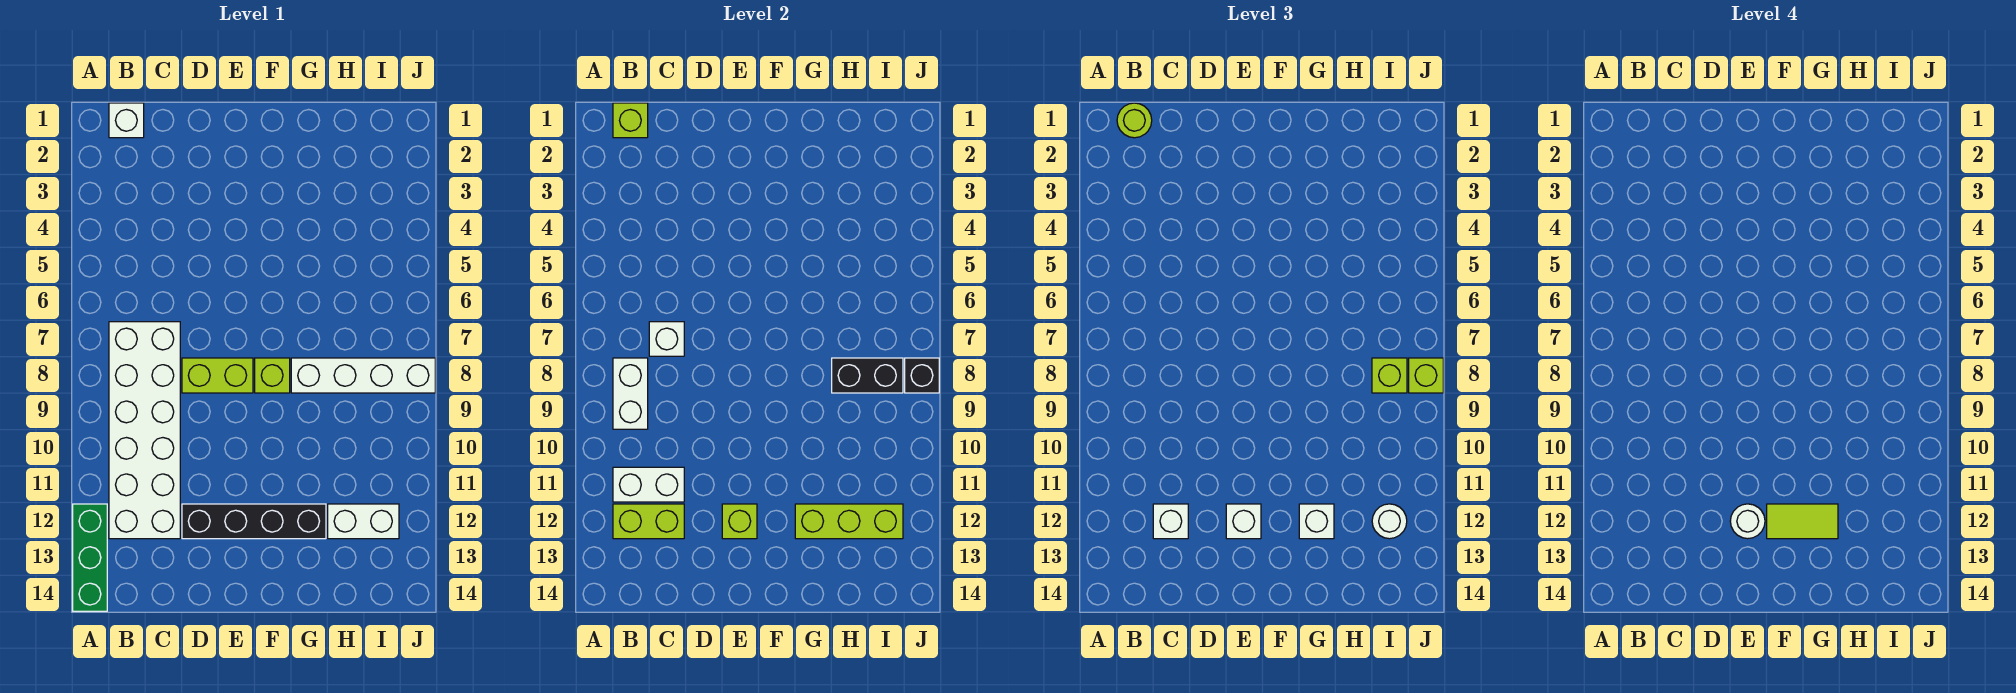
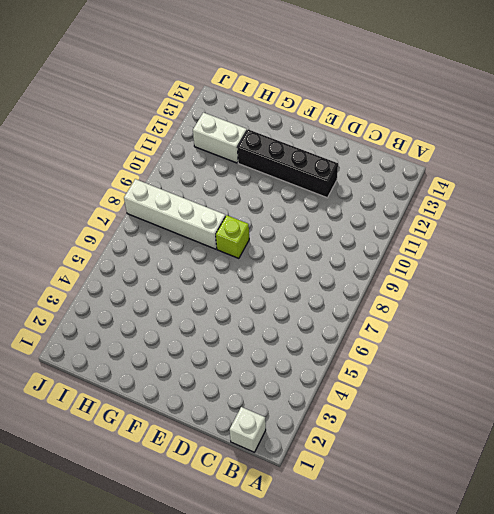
none -> green brick A12:A14 level 1
none -> white brick B7:C12 level 1
none -> lime brick D8:E8 level 1

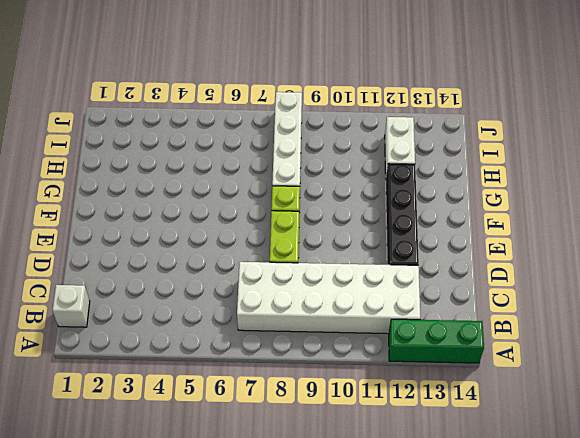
none -> lime brick B1 level 2
none -> white brick B8:B9 level 2
none -> white brick B11:C11 level 2

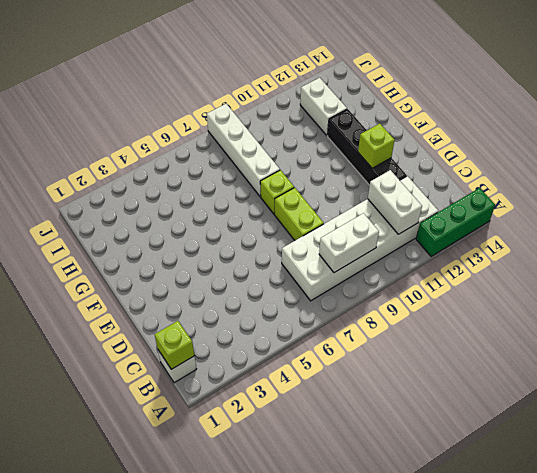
none -> lime brick B12:C12 level 2
none -> white brick C7 level 2
none -> lime brick G12:I12 level 2

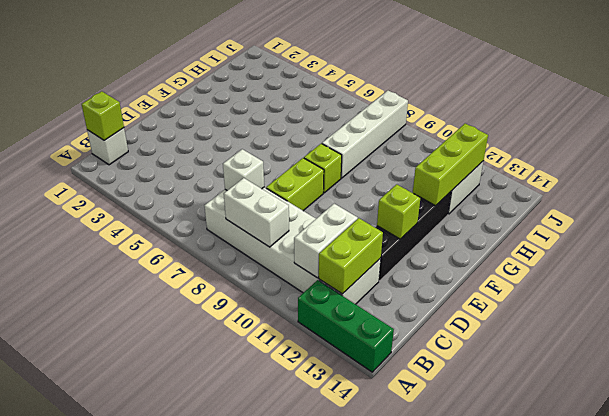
none -> black brick H8:I8 level 2
none -> black brick J8 level 2
none -> lime round brick B1 level 3

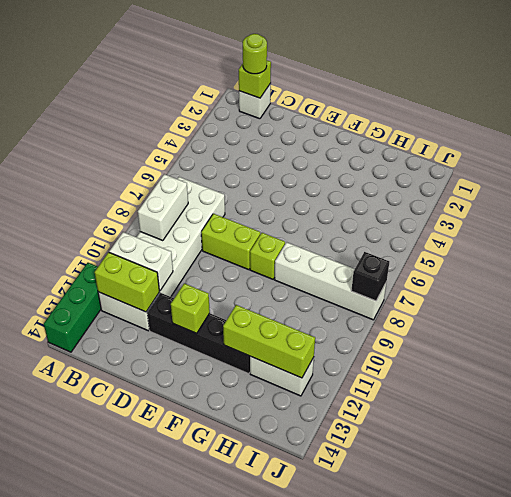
none -> white brick C7 level 2
none -> black brick H8:I8 level 2
none -> white brick C12 level 3

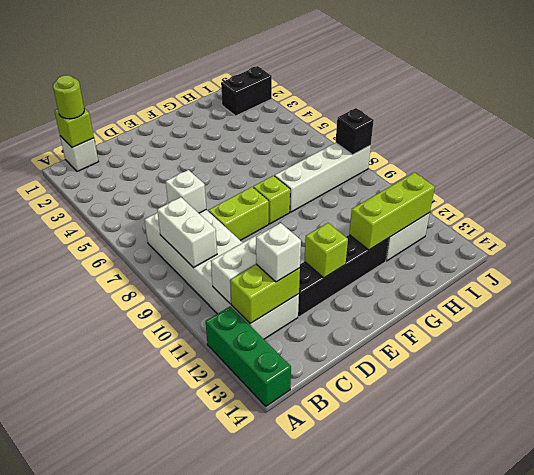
black brick I2:J2 level 1 -> black brick H8:I8 level 2
none -> white brick E12 level 3
none -> white brick G12 level 3
none -> lime brick I8 level 3

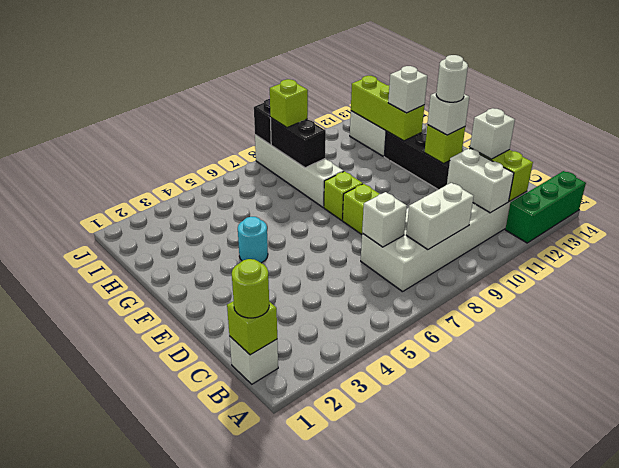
cyan round brick F4 level 1 -> none
none -> white round brick I12 level 3
none -> lime brick J8 level 3
none -> lime tile F12:G12 level 4

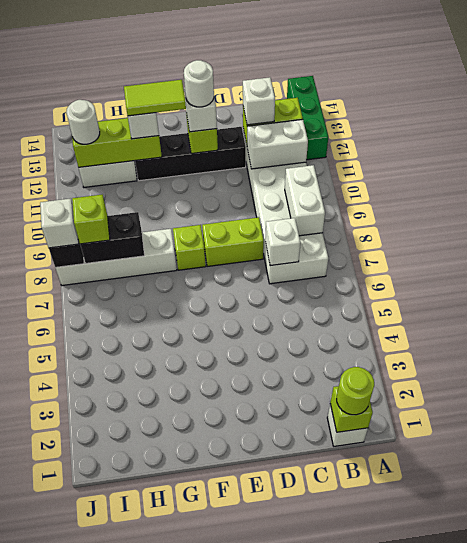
white brick J8 level 3 -> lime brick J8 level 3

